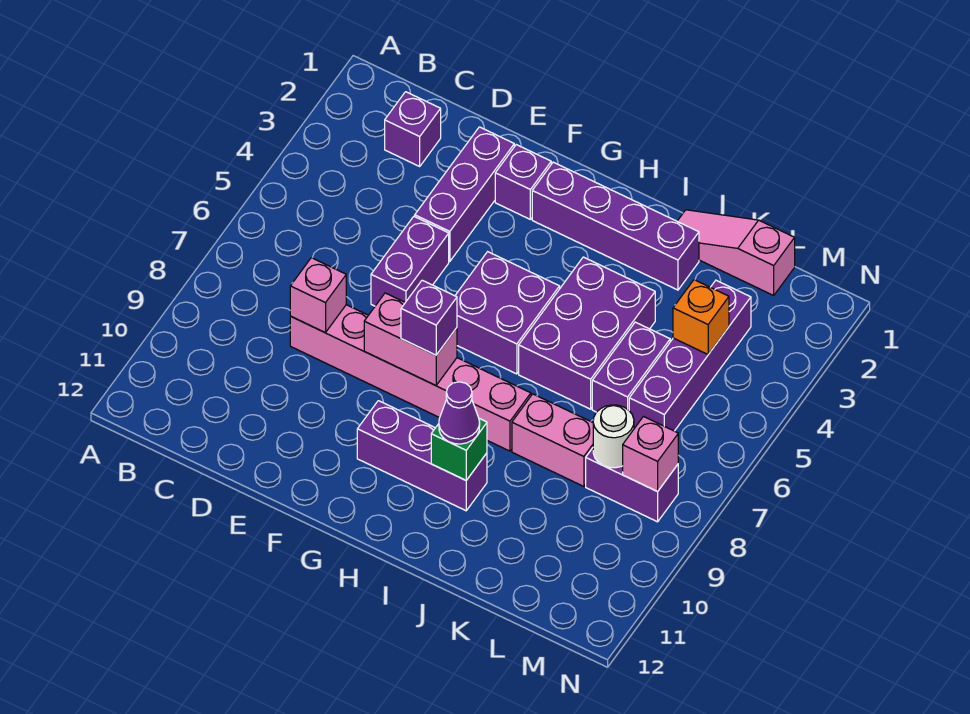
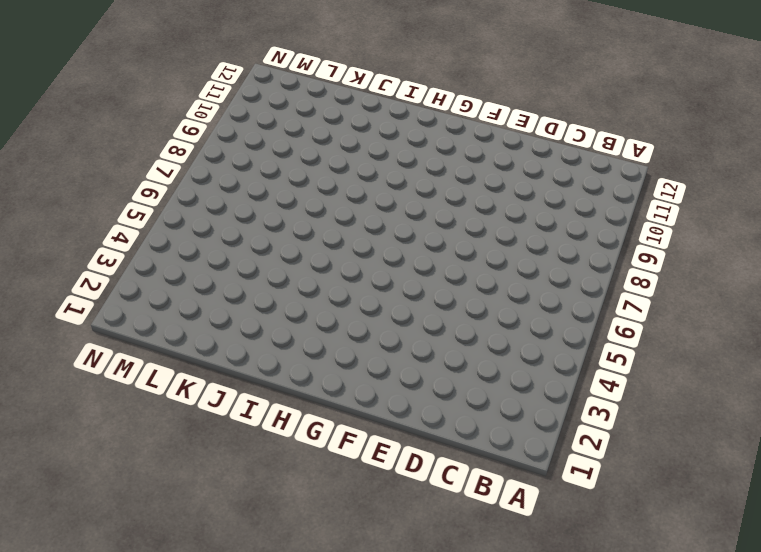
none -> purple brick C2 level 1
none -> pink brick D8:I8 level 1
none -> purple brick E2:E4 level 1

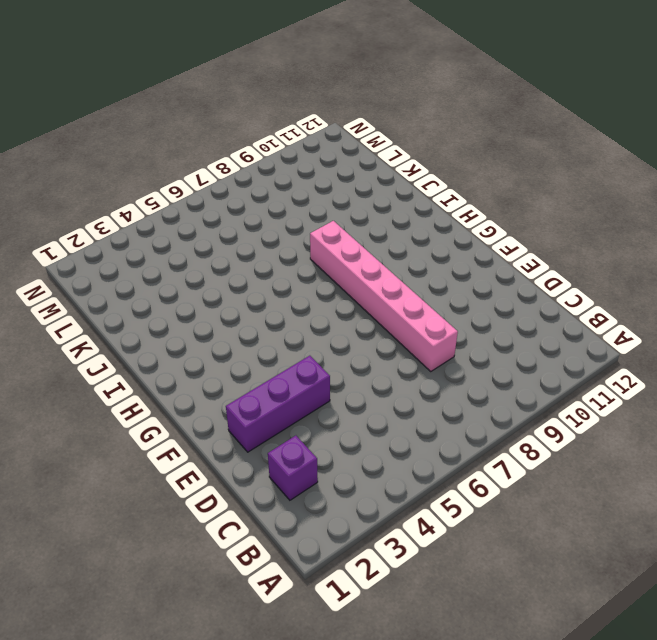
none -> purple brick E5:E6 level 1
none -> purple brick F2 level 1
none -> purple brick G2:J2 level 1

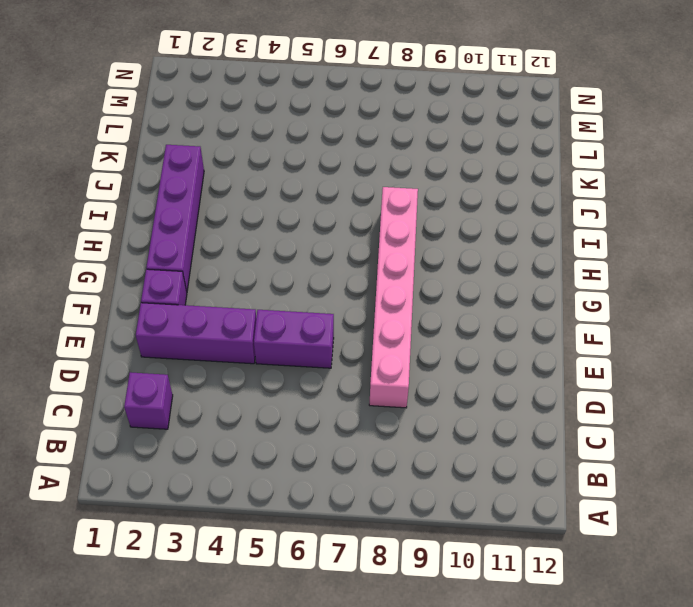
none -> purple brick G5:H6 level 1
none -> purple brick G10:I10 level 1
none -> purple brick I4:J6 level 1

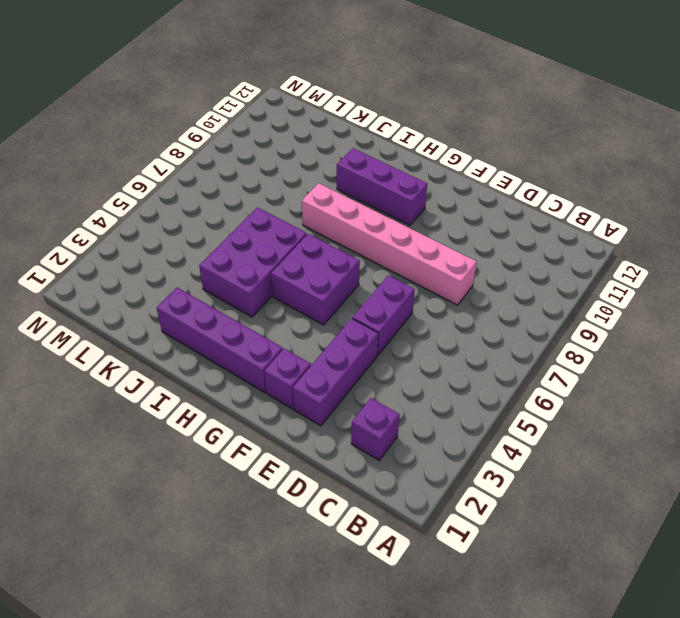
none -> pink slope J1:L1 level 1 top L
none -> pink brick J8:K8 level 1
none -> purple brick K5:K6 level 1

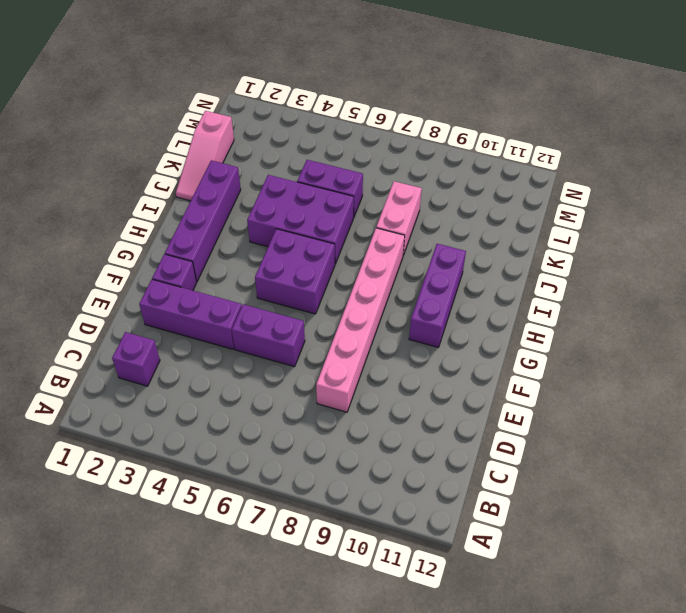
none -> purple brick L3:L6 level 1
none -> purple brick L8:M8 level 1
none -> pink brick D8 level 2

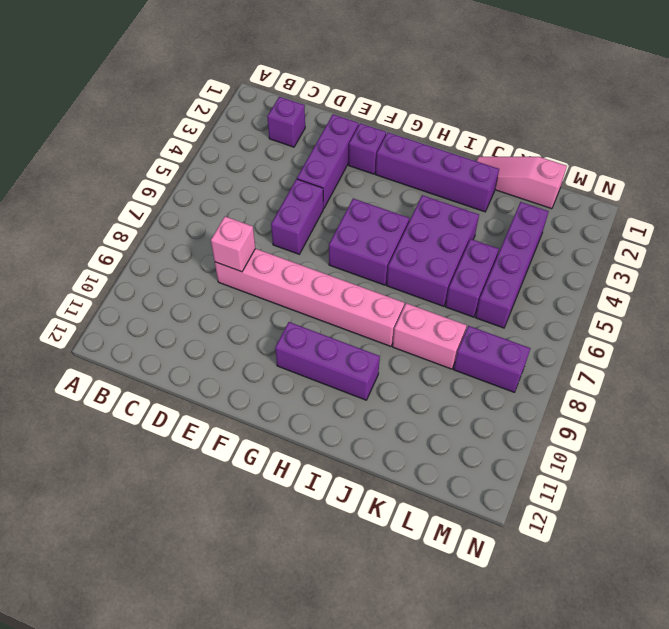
none -> pink brick F8:G8 level 2
none -> green brick I10 level 2
none -> orange brick L4 level 2

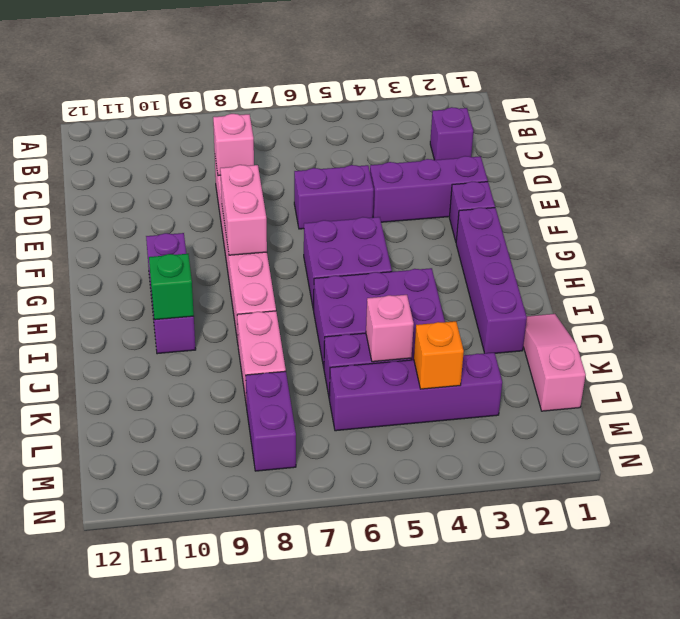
pink brick K5 level 2 -> pink brick M8 level 2
none -> white round brick L8 level 2
none -> purple brick G8 level 3
none -> purple cone I10 level 3

